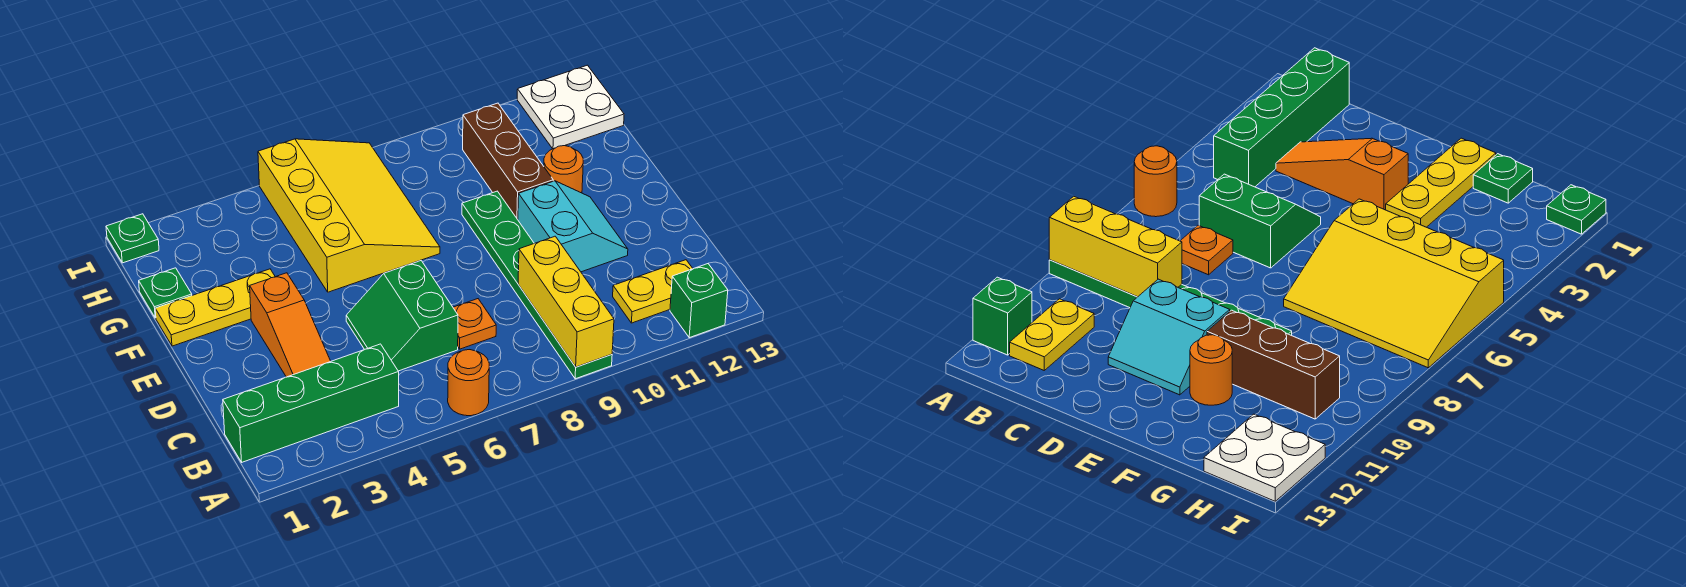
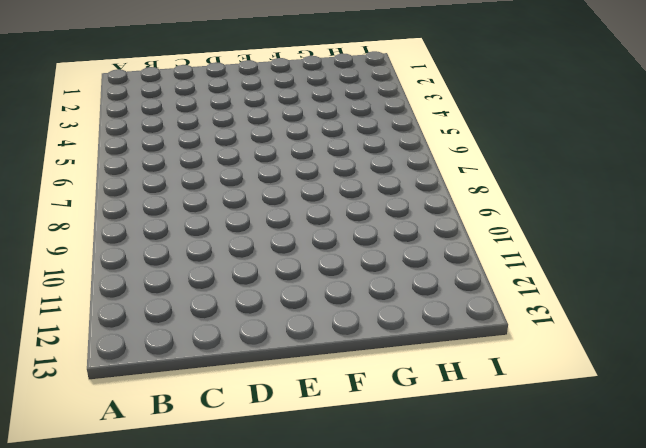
none -> orange round brick A6 level 1
none -> green plate A9:F9 level 1
none -> green brick A12 level 1

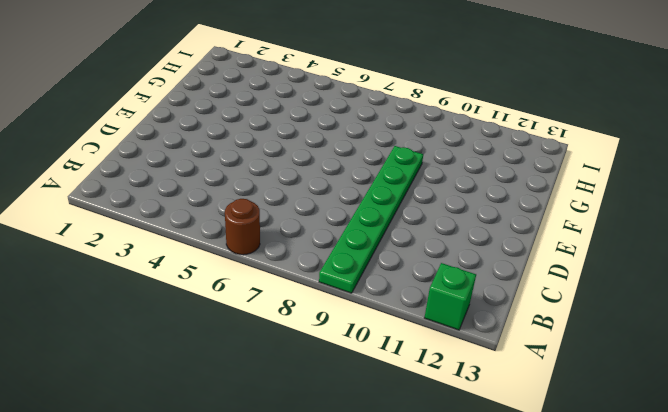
brown round brick A6 level 1 -> orange round brick A6 level 1
none -> green brick B1:B4 level 1
none -> yellow plate B11:B12 level 1
none -> orange slope C3:E3 level 1 top E

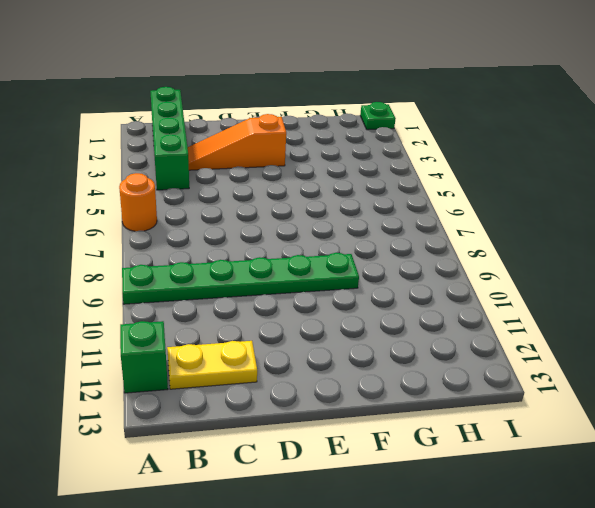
yellow plate B12:C12 level 1 -> yellow plate B11:B12 level 1
none -> green slope C5:D6 level 1 top 6
none -> orange plate C7 level 1
none -> cyan slope D10:E11 level 1 top 10

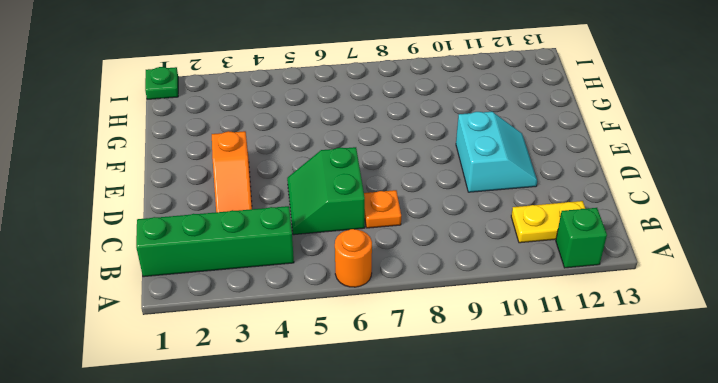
none -> green plate A9:F9 level 1
none -> yellow plate F1:F3 level 1
none -> yellow slope F5:I7 level 1 top 5

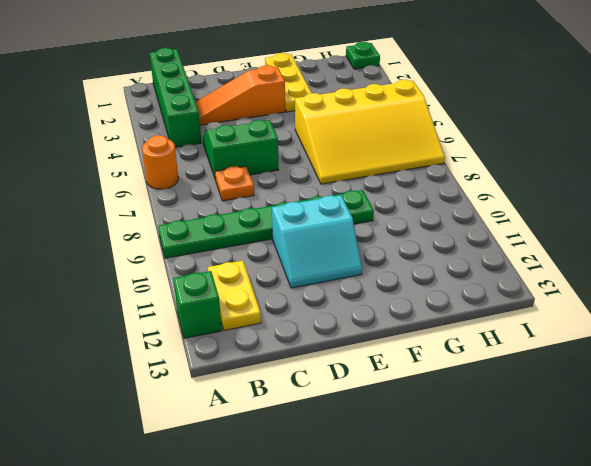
none -> brown brick F10:H10 level 1
none -> orange round brick F11 level 1
none -> green plate G1 level 1

